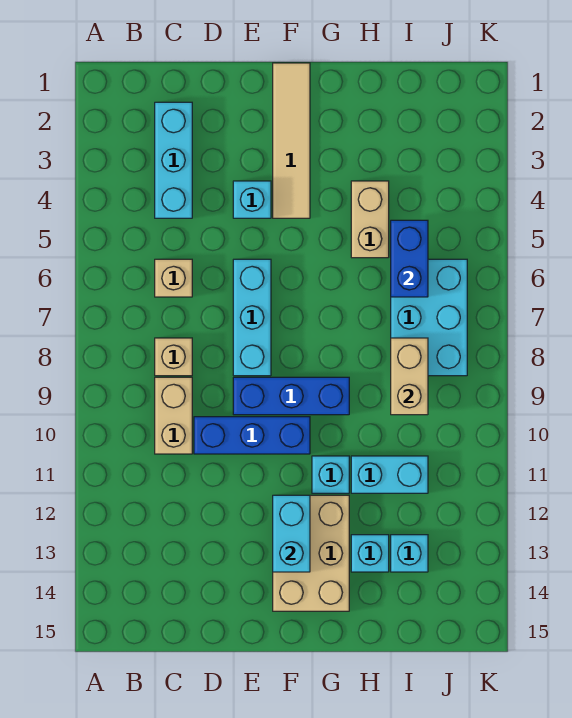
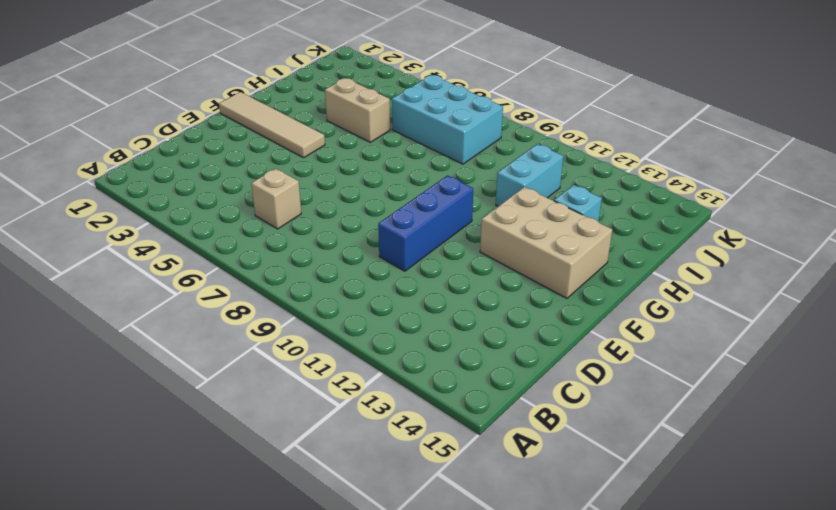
none -> cyan brick C2:C4 level 1
none -> tan brick C8 level 1
none -> tan brick C9:C10 level 1

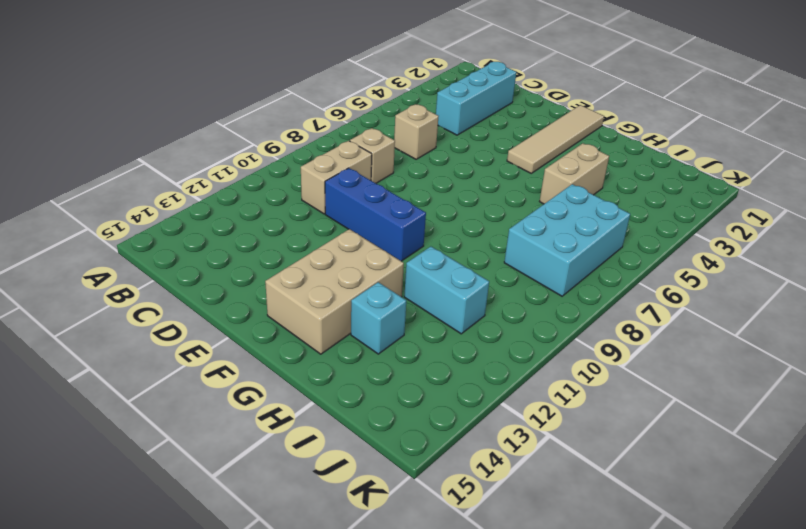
none -> cyan brick E4 level 1
none -> cyan brick E6:E8 level 1
none -> blue brick E9:G9 level 1

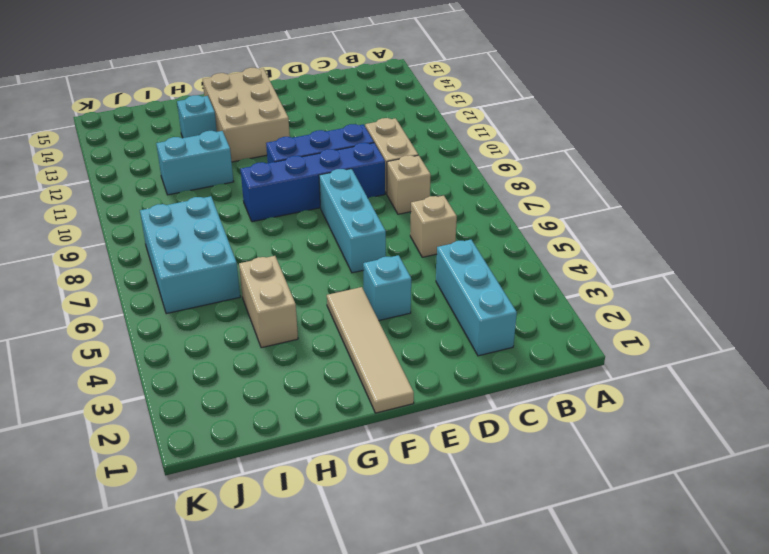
blue brick D9:G9 level 1 -> blue brick E9:G9 level 1
none -> cyan brick G11 level 1
none -> cyan brick I13 level 1
none -> cyan brick F12:F13 level 2

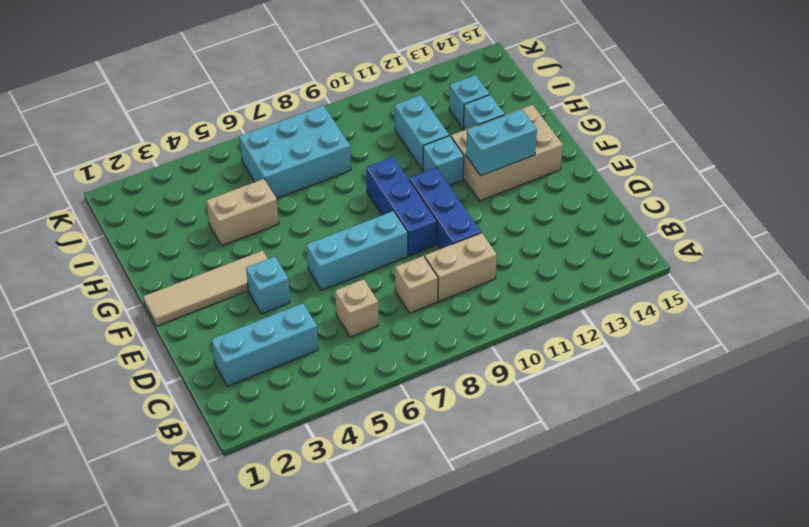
none -> blue brick I5:I6 level 2
none -> tan brick I8:I9 level 2

